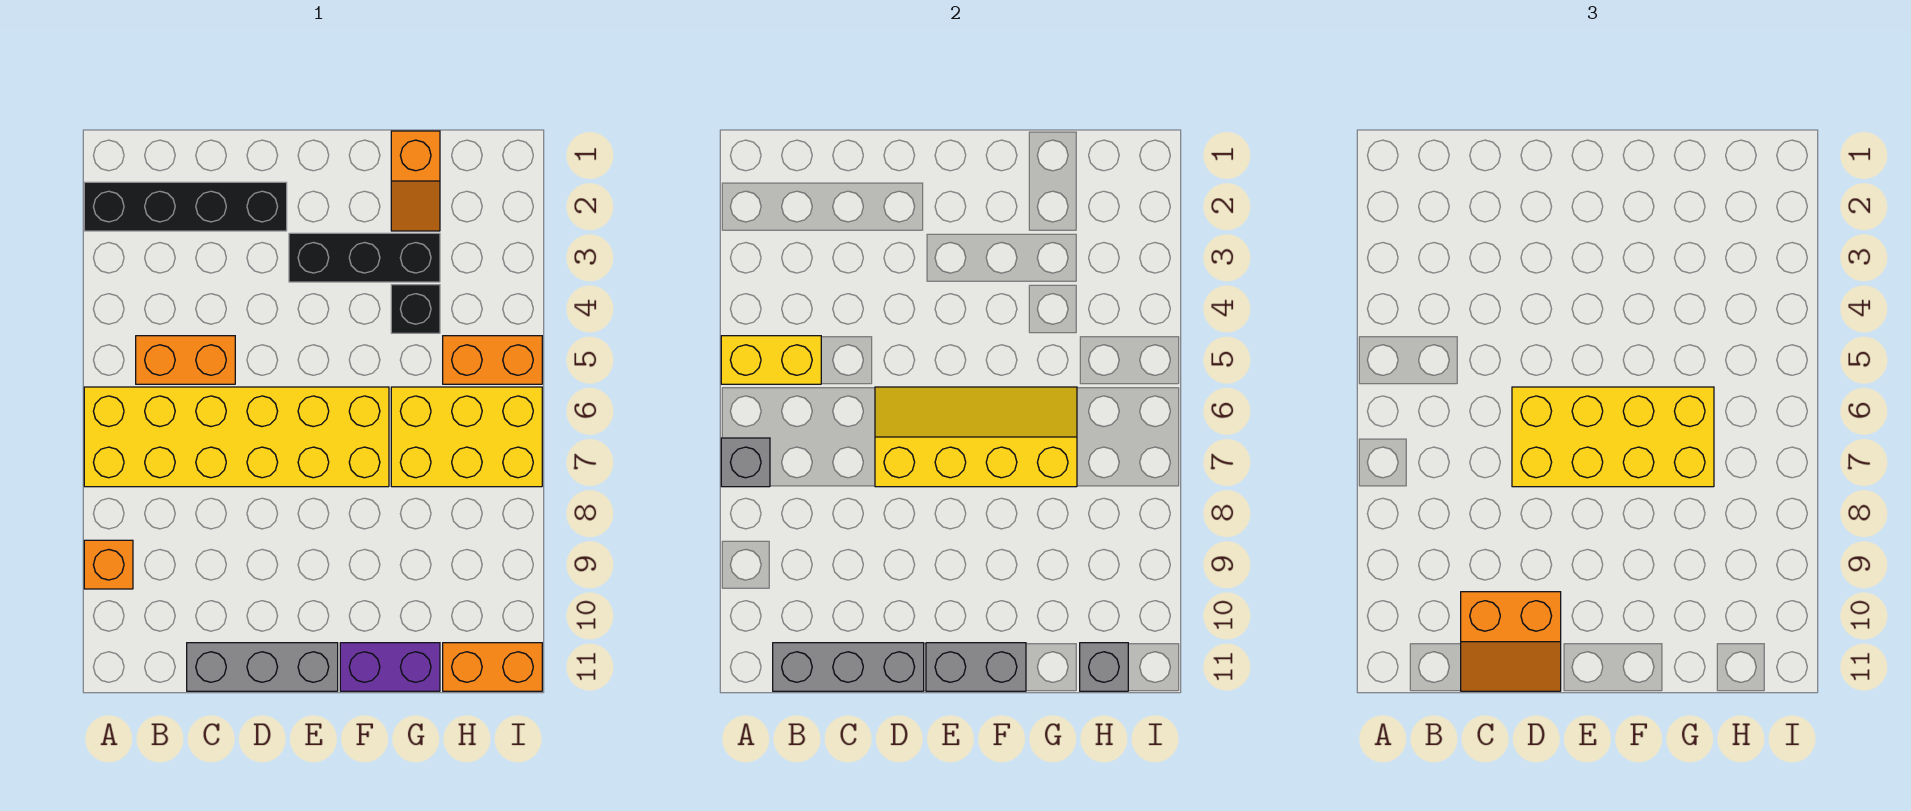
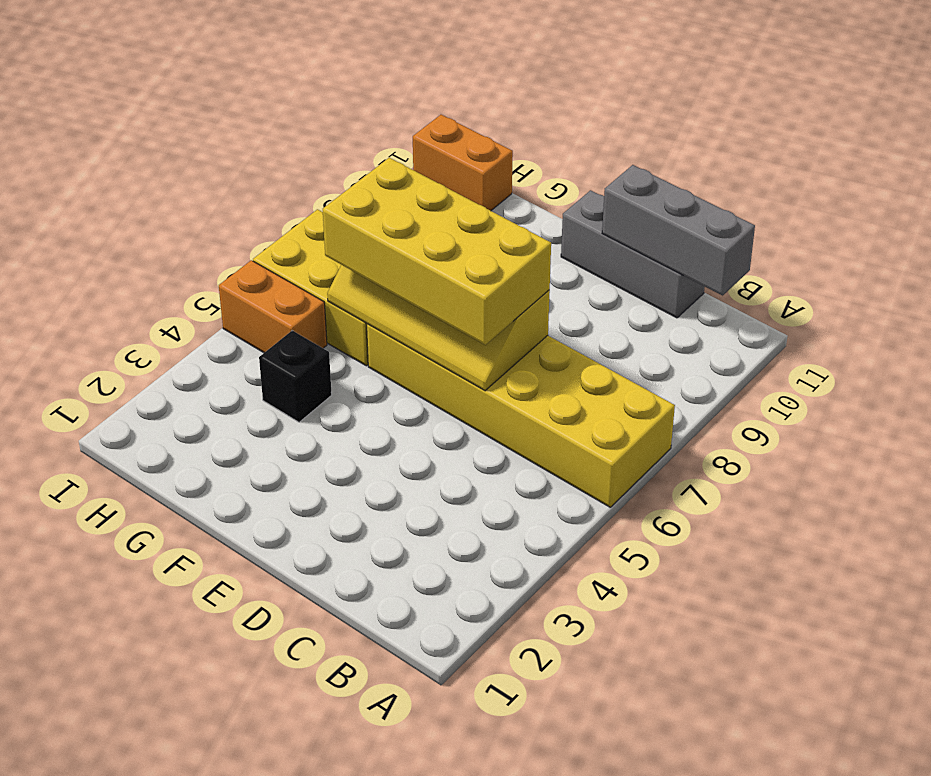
none -> black brick A2:D2 level 1
none -> orange brick A9 level 1
none -> orange brick B5:C5 level 1

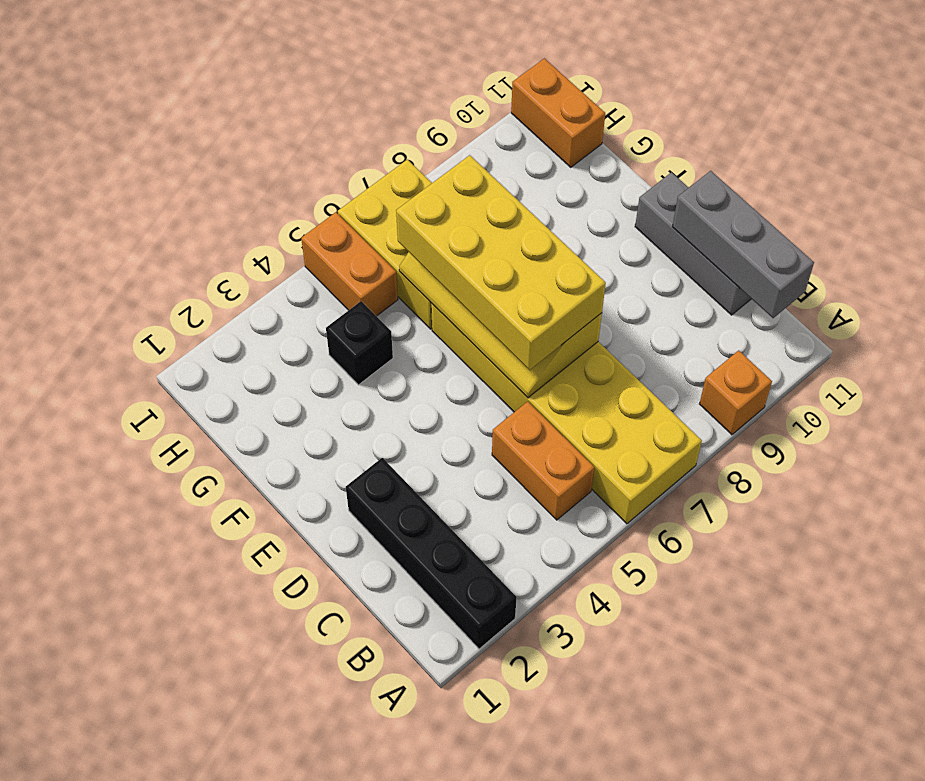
none -> black brick E3:G3 level 1
none -> purple brick F11:G11 level 1
none -> orange slope G1:G2 level 1 top 1

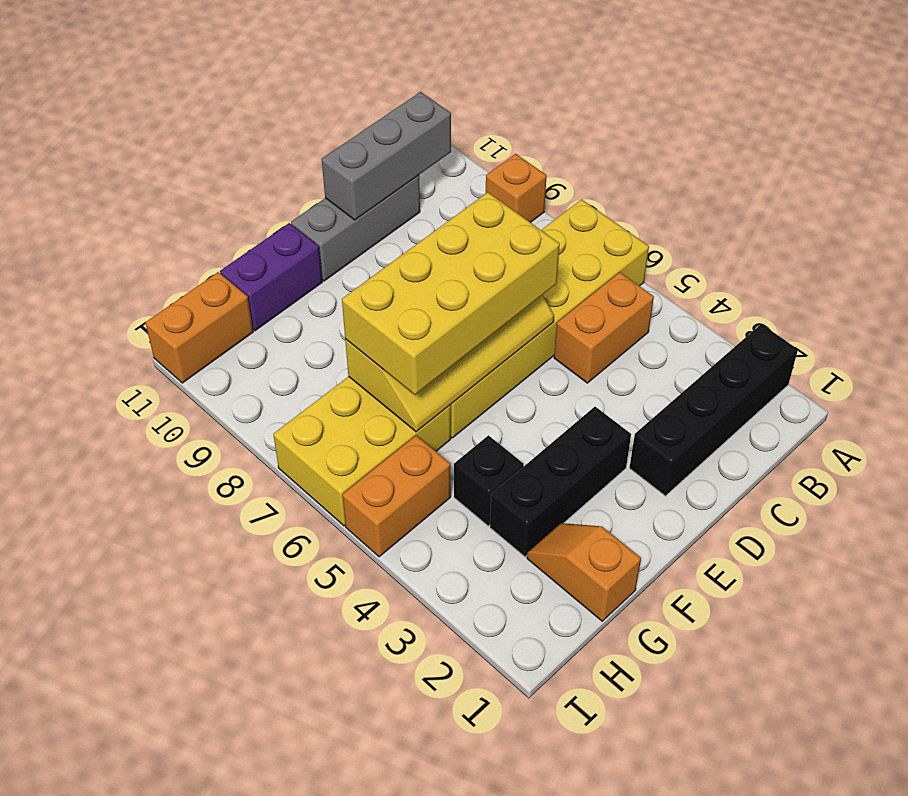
none -> yellow brick A5:B5 level 2
none -> grey brick A7 level 2
none -> grey brick E11:F11 level 2

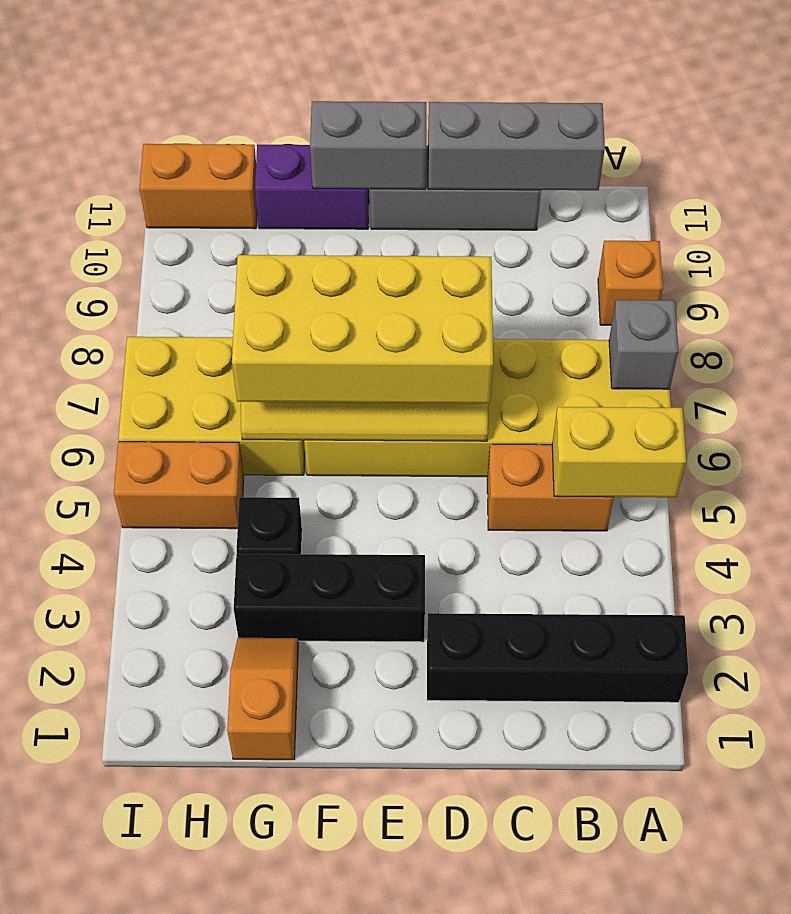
none -> grey brick H11 level 2
none -> orange slope C10:D11 level 3 top 10

